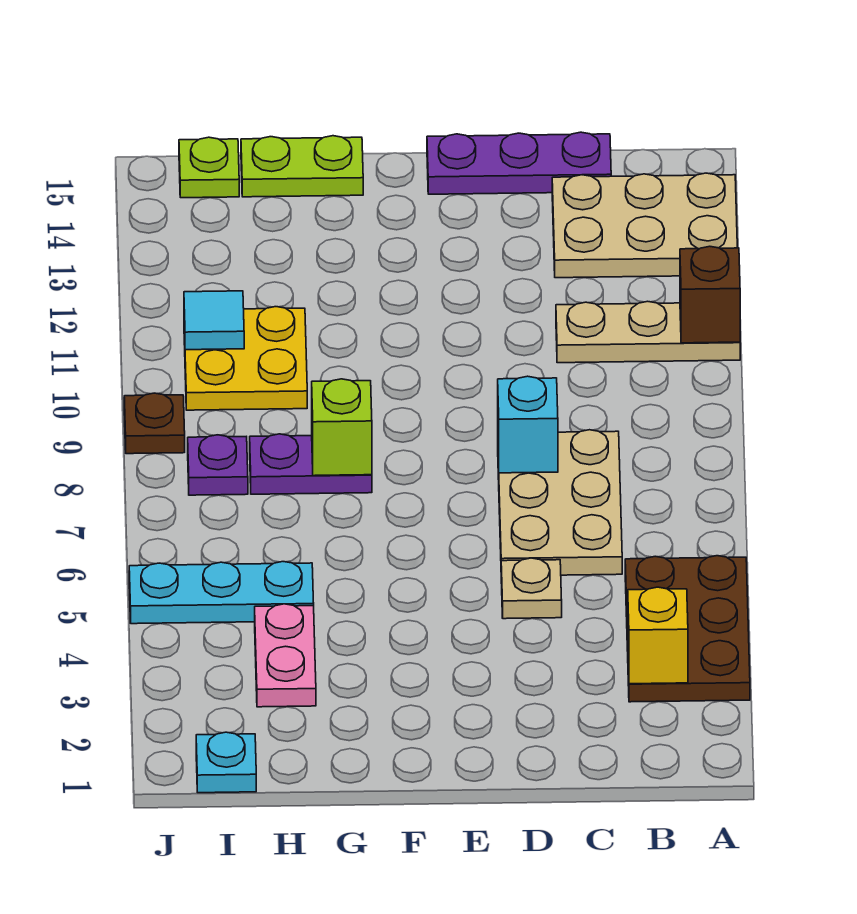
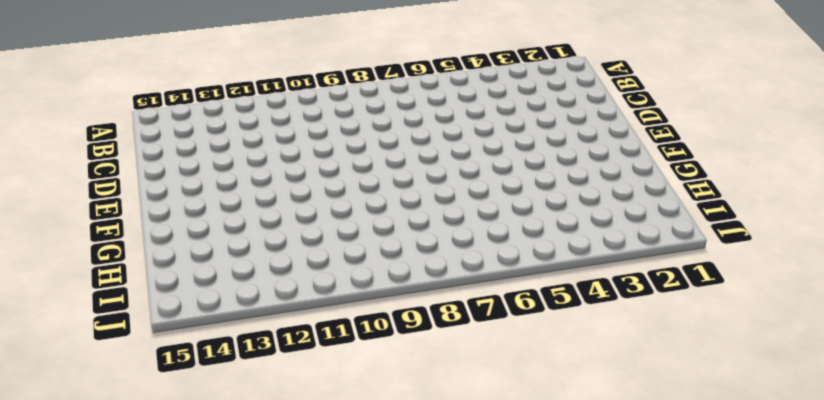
none -> brown plate A3:B5 level 1
none -> tan plate A11:C11 level 1
none -> tan plate A13:C14 level 1

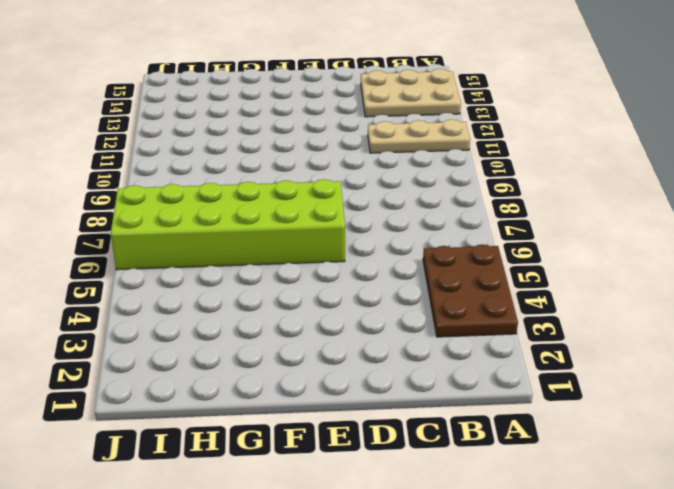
lime brick E6:J7 level 1 -> none
none -> tan plate C6:D8 level 1
none -> purple plate C15:E15 level 1
none -> tan plate D5 level 1

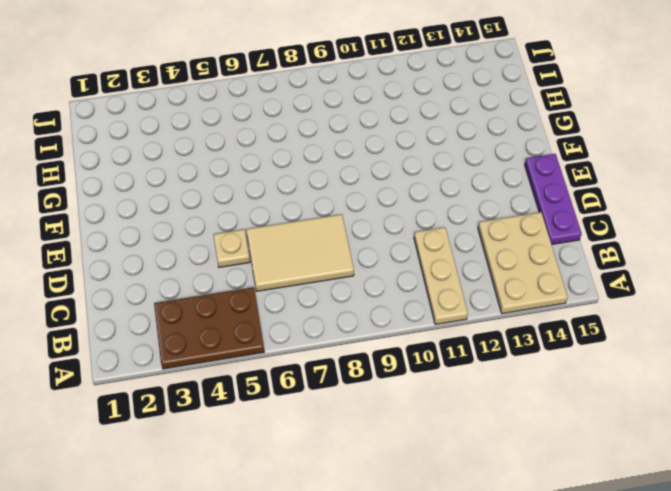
tan tile C6:D8 level 1 -> tan plate C6:D8 level 1
none -> purple plate G8:H8 level 1
none -> lime plate G15:H15 level 1
none -> pink plate H3:H4 level 1

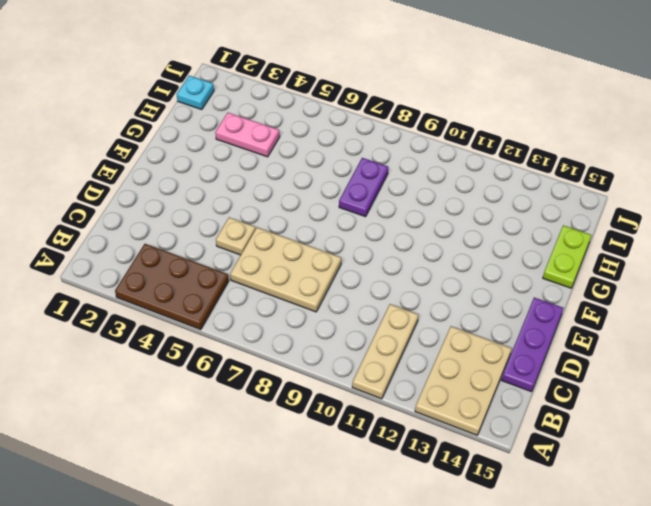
none -> cyan plate H5:J5 level 1
none -> yellow plate H10:I11 level 1
none -> purple plate I8 level 1

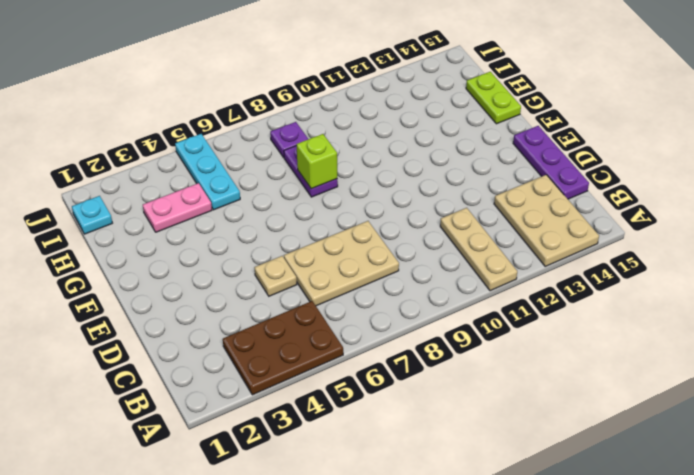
none -> yellow plate H10:I11 level 1
none -> lime plate I15 level 1
none -> brown plate J9 level 1

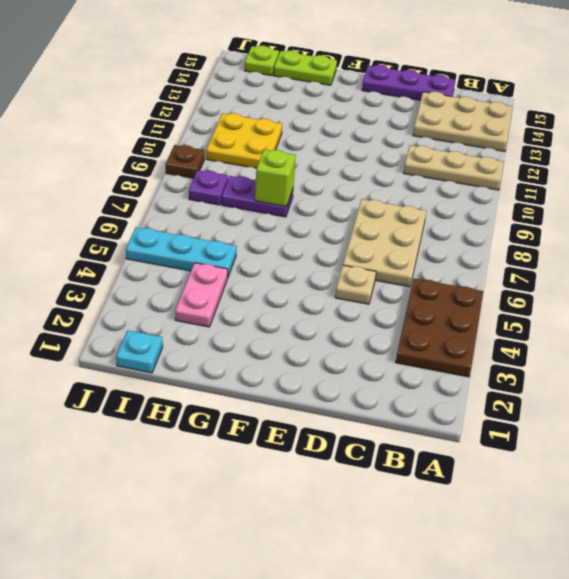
none -> brown brick A11 level 2
none -> yellow brick B3 level 2
none -> cyan brick D8 level 2

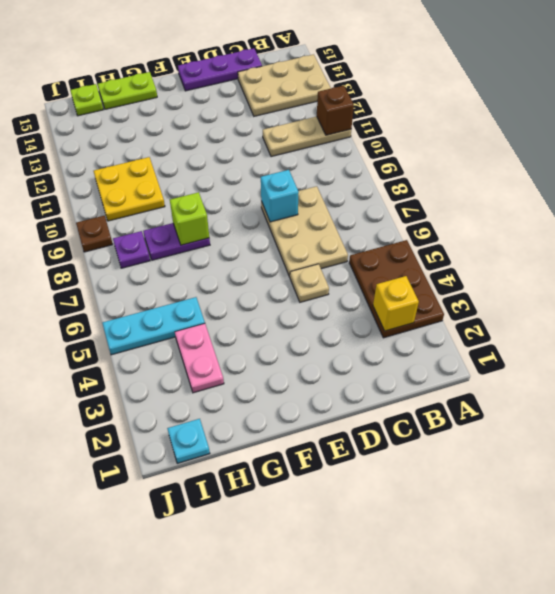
none -> cyan tile I11 level 2

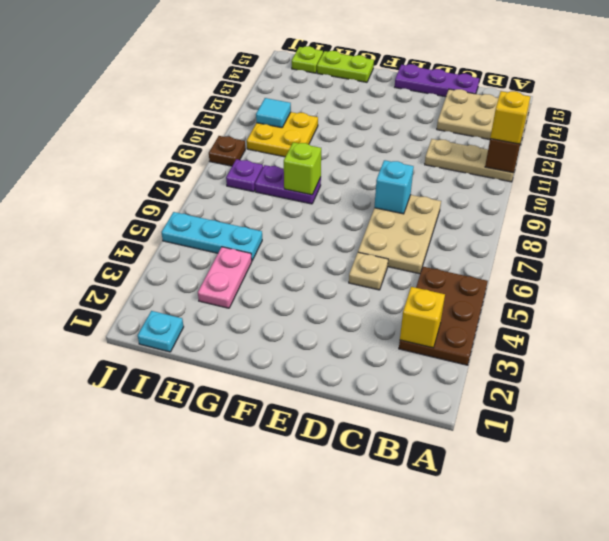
yellow brick A11 level 3 -> none

